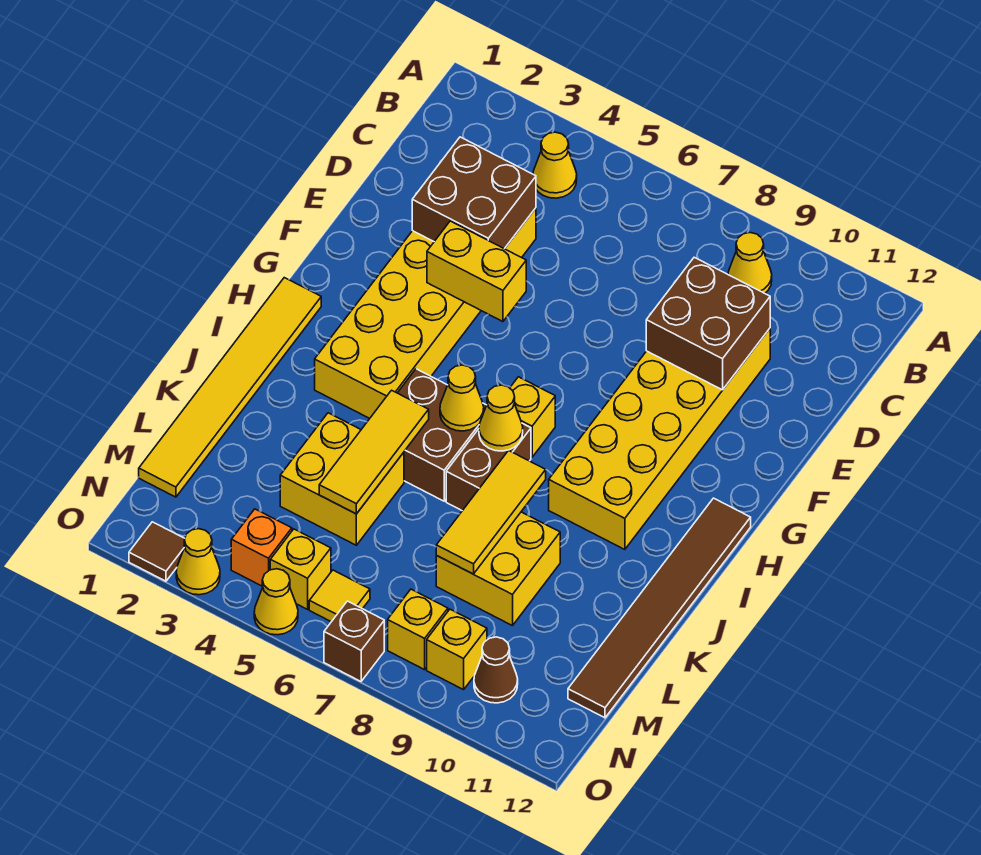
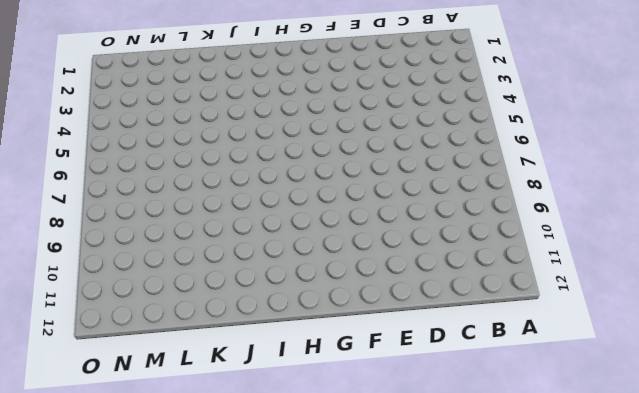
none -> yellow cone B4 level 1
none -> yellow cone B9 level 1
none -> yellow brick D3:I4 level 1

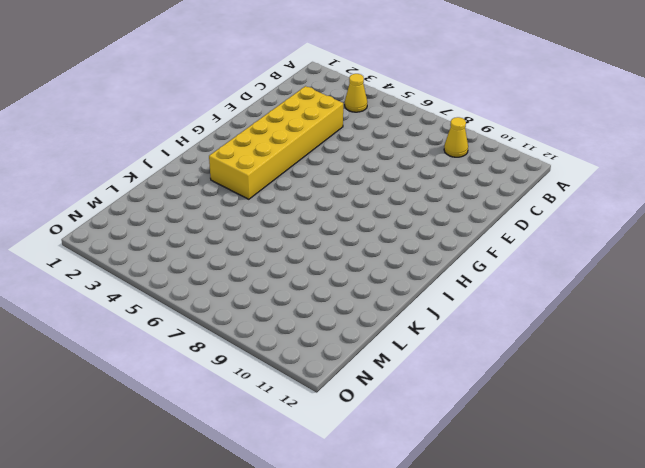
none -> yellow brick D9:I10 level 1
none -> yellow tile H1:M1 level 1
none -> yellow brick H7 level 1

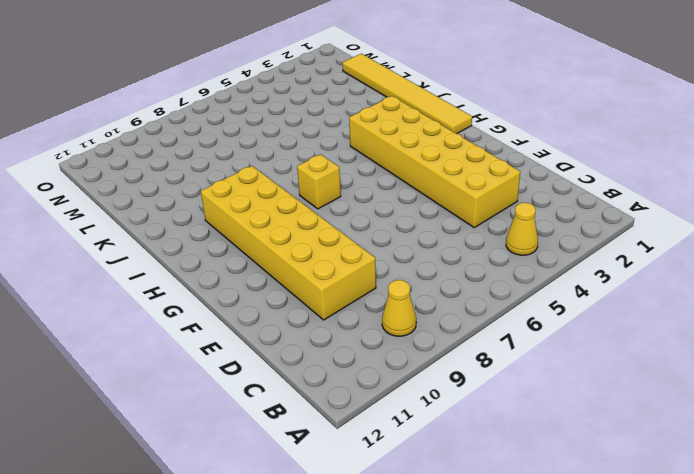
none -> brown tile H12:M12 level 1
none -> brown brick I5:J6 level 1
none -> brown brick I7:J7 level 1

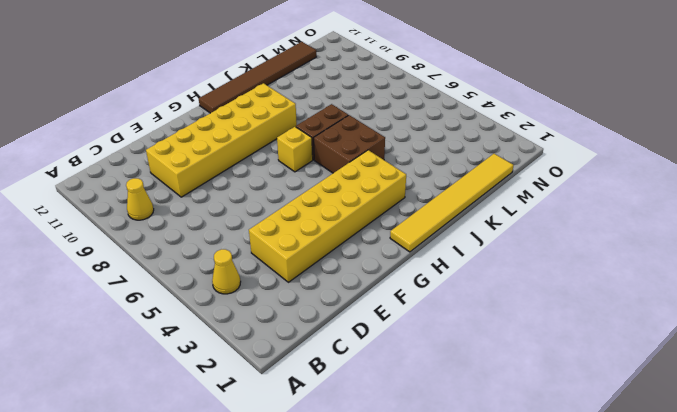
none -> yellow brick K4:L5 level 1
none -> yellow brick K8:L9 level 1
none -> orange brick N4 level 1

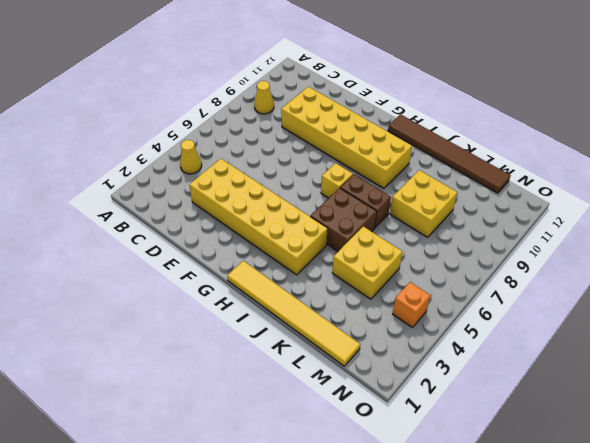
none -> yellow brick N5 level 1
none -> yellow tile N6 level 1
none -> yellow brick N8 level 1

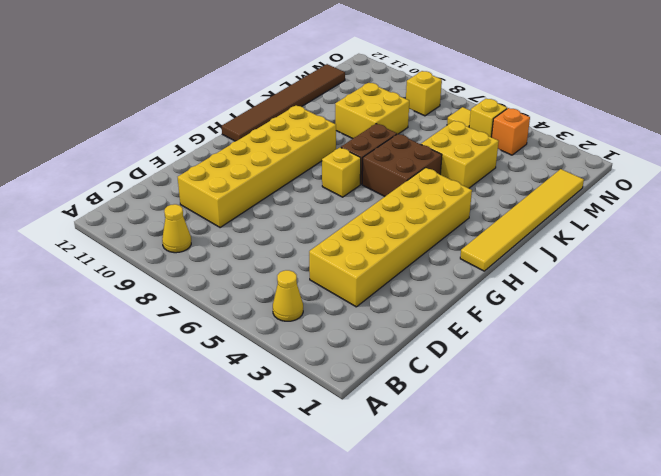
none -> yellow brick N9 level 1
none -> brown cone N10 level 1
none -> brown tile O2 level 1

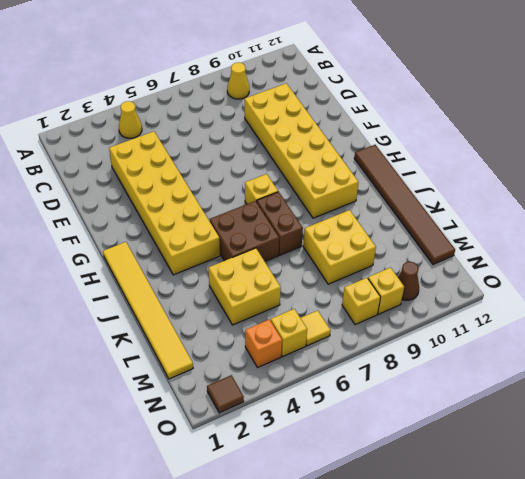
none -> yellow cone O3 level 1
none -> yellow cone O5 level 1
none -> brown brick O7 level 1

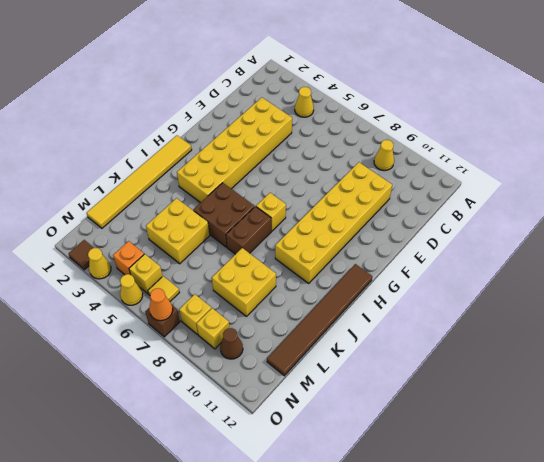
orange cone O7 level 2 -> none
none -> brown brick D3:E4 level 2
none -> brown brick D9:E10 level 2
none -> yellow brick F4:F5 level 2

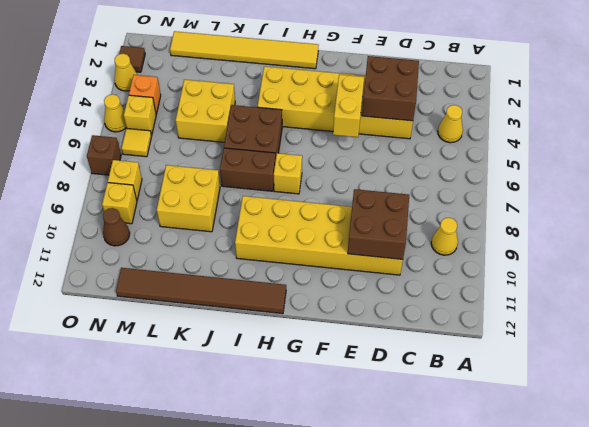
none -> yellow cone I6 level 2
none -> yellow cone I7 level 2
none -> yellow tile J5:L5 level 2

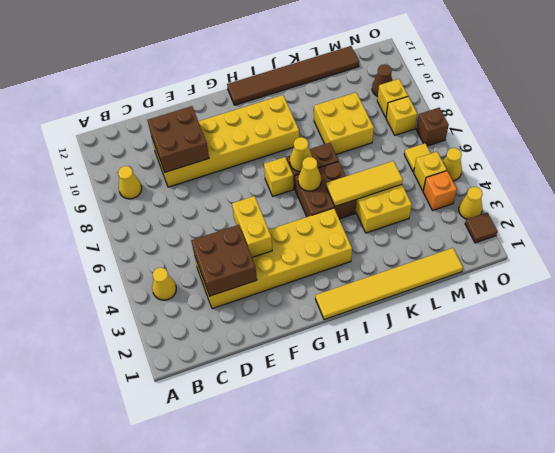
none -> yellow tile J8:L8 level 2

